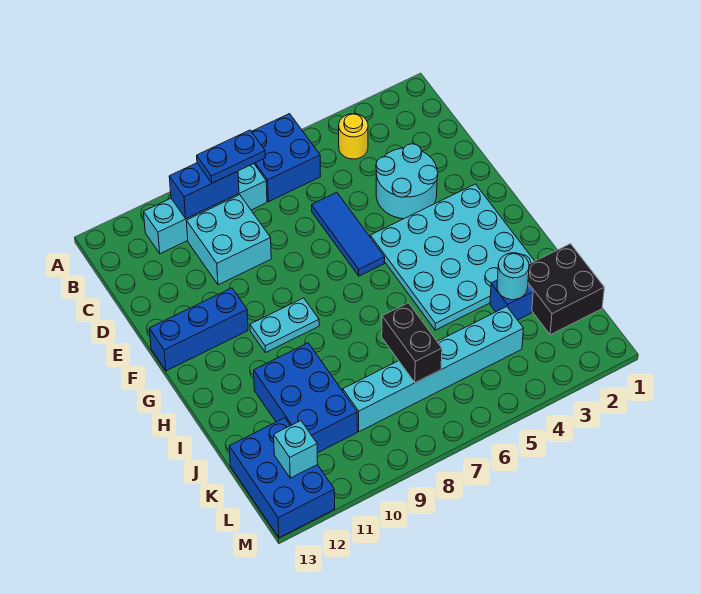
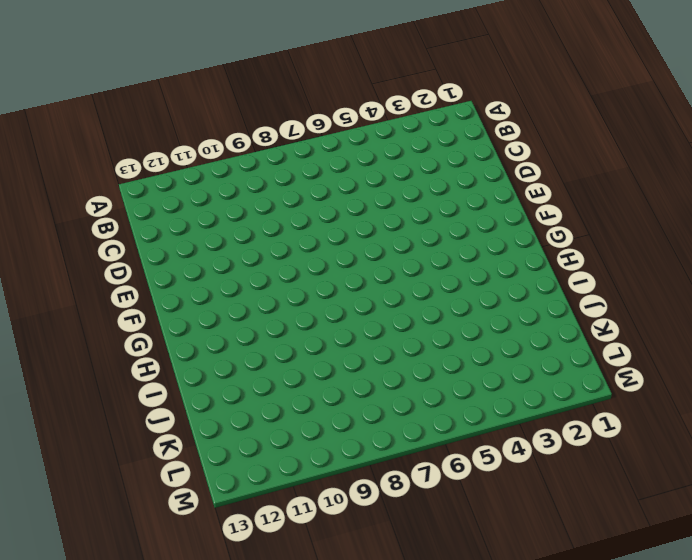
none -> blue brick A6:B7 level 1
none -> yellow round brick B4 level 1
none -> cyan brick B8:B11 level 1

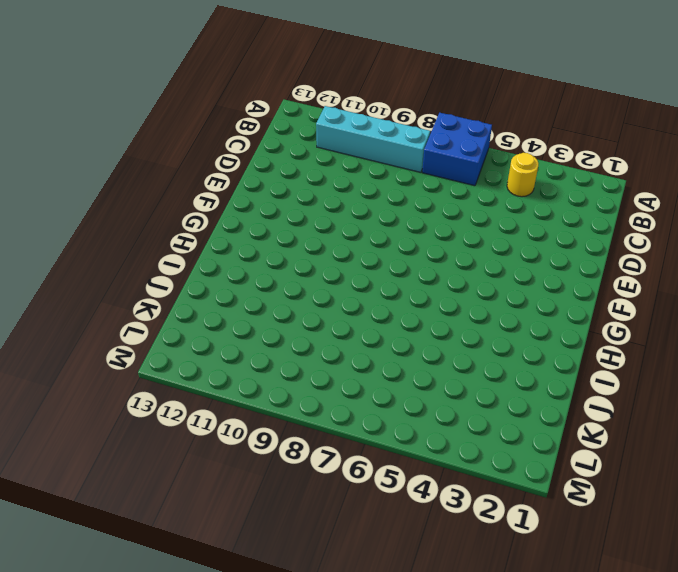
none -> cyan brick C9:D10 level 1
none -> cyan round brick D3:E4 level 1
none -> blue tile D6:F6 level 1

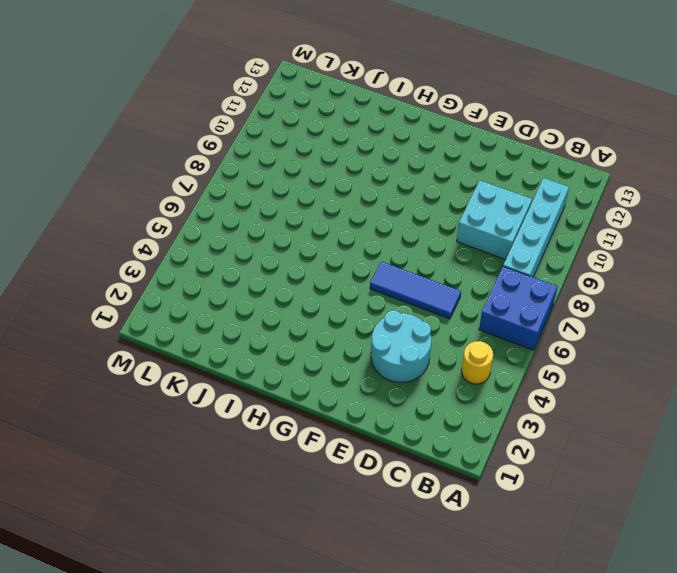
none -> cyan plate F2:I5 level 1
none -> blue brick F11:F13 level 1
none -> cyan plate G9:G10 level 1

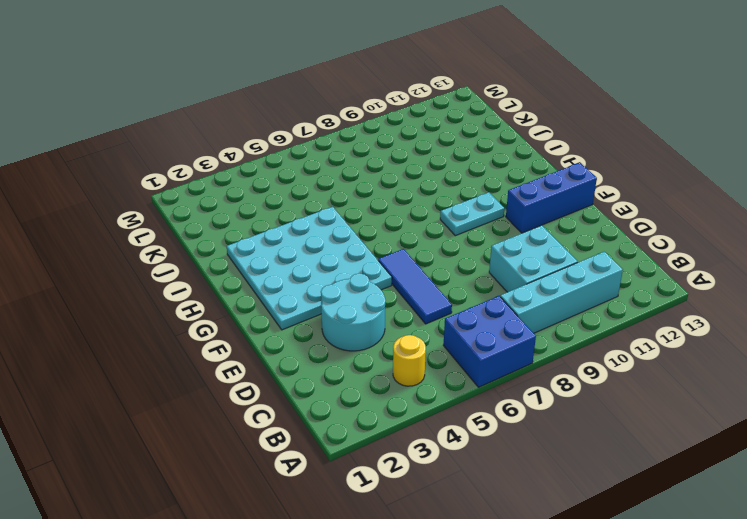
none -> blue brick I10:K11 level 1
none -> black brick J1:K2 level 1
none -> blue brick J3 level 1

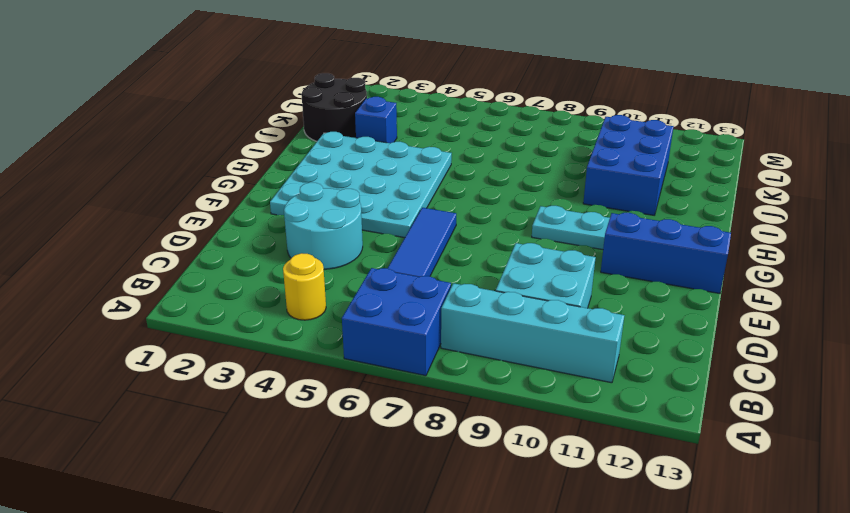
black round brick J1:K2 level 1 -> black brick J1:K2 level 1
none -> cyan brick K4:K9 level 1
none -> blue brick K12:M13 level 1
none -> blue brick B9:B10 level 2

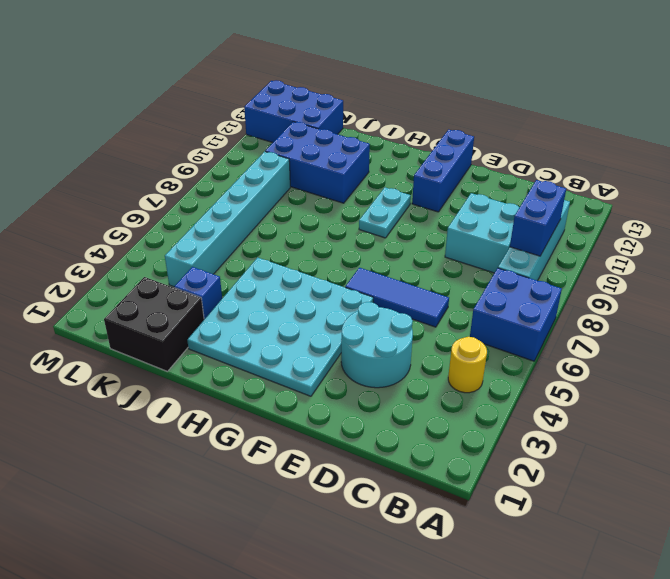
none -> cyan round brick J3 level 2
none -> black brick J7:K7 level 2
none -> cyan brick L12 level 2

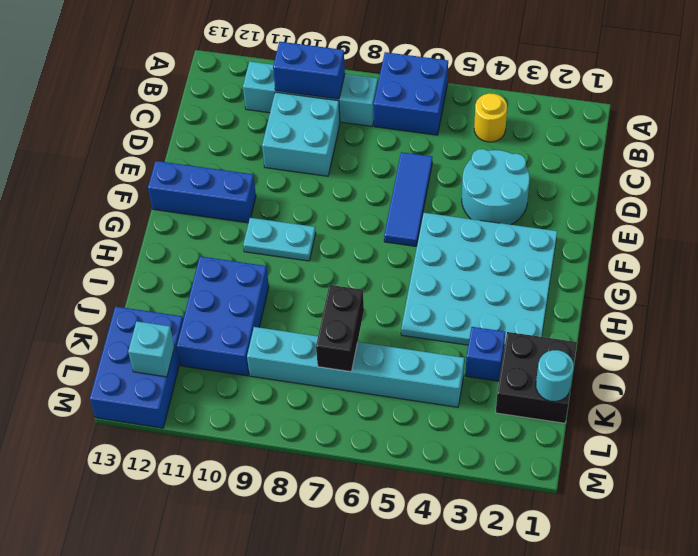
cyan round brick K1 level 2 -> cyan round brick J3 level 2
none -> blue plate B8:B9 level 3

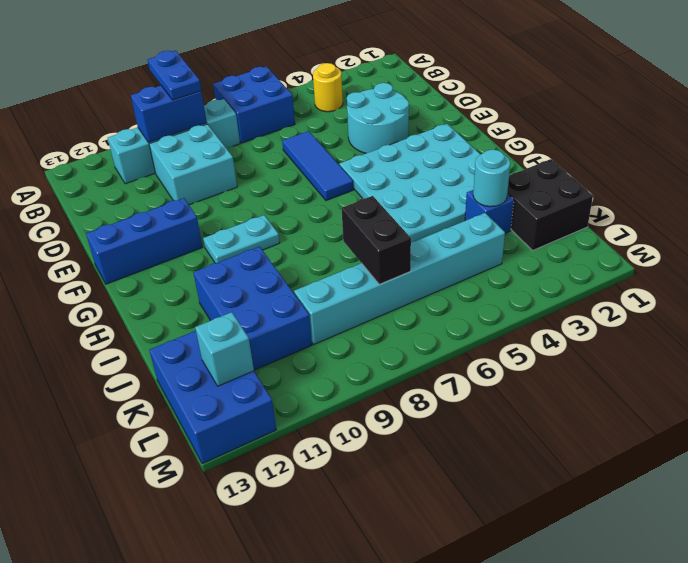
blue plate A9:B9 level 3 -> blue plate B8:B9 level 3

